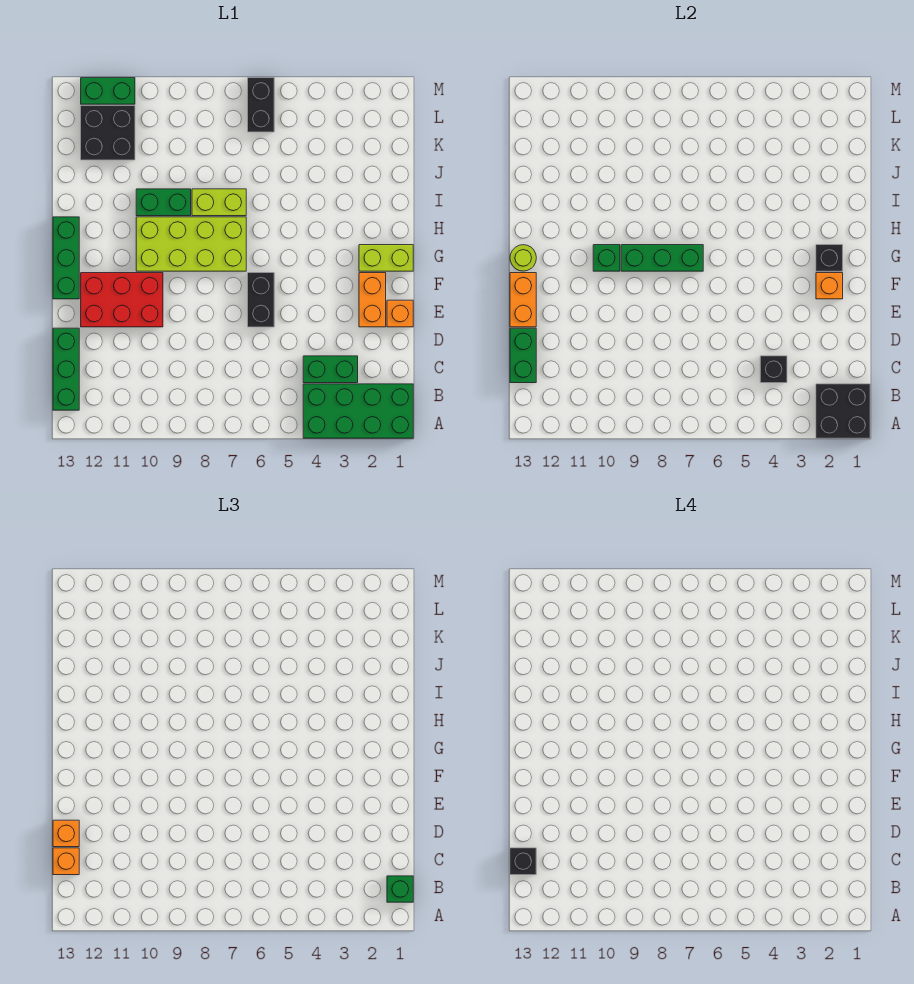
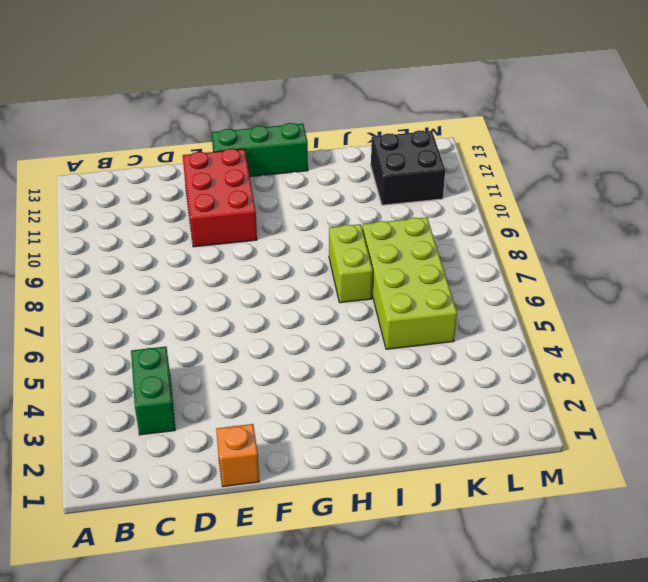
lime brick J5:K8 level 1 -> lime brick G7:H10 level 1
none -> green brick A1:B4 level 1
none -> green brick B13:D13 level 1
none -> orange brick E2:F2 level 1

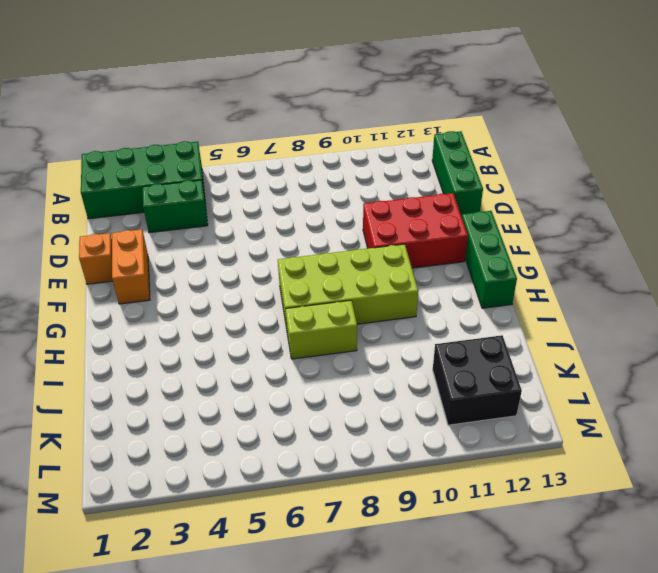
none -> black brick E6:F6 level 1
none -> lime brick G1:G2 level 1
none -> green brick I9:I10 level 1

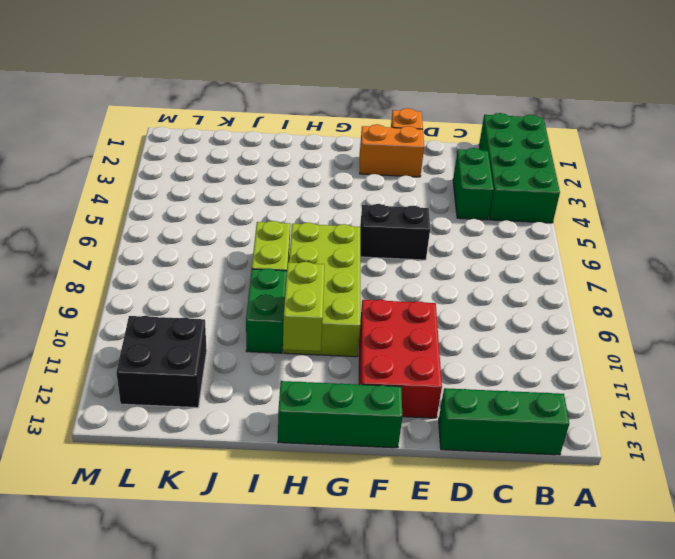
lime brick H10:H11 level 2 -> lime brick G1:G2 level 1
none -> black brick L6:M6 level 1
none -> green brick M11:M12 level 1
none -> black brick A1:B2 level 2

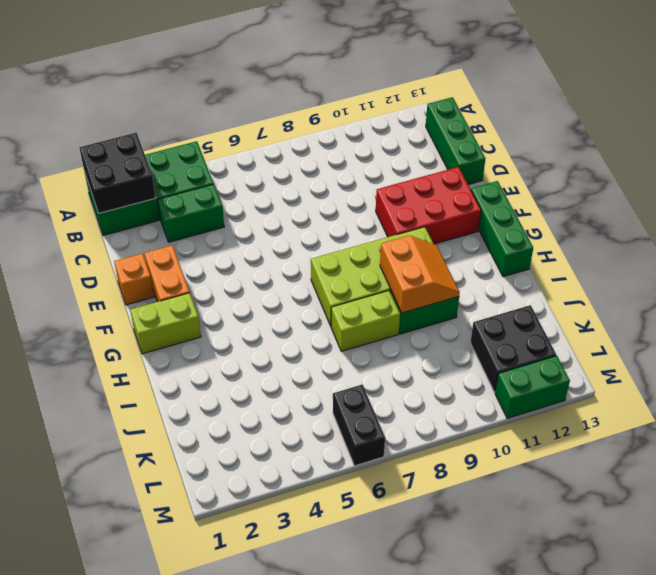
orange slope H9:I10 level 2 top 9 -> none
none -> black brick E6:F6 level 1
none -> black brick C4 level 2
none -> green brick C13:D13 level 2

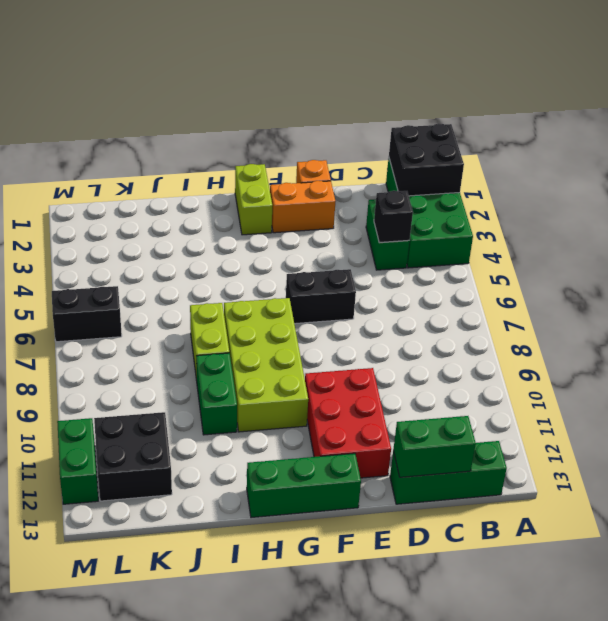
none -> orange brick E13:F13 level 2
none -> orange brick F2 level 2
none -> black brick G2 level 2

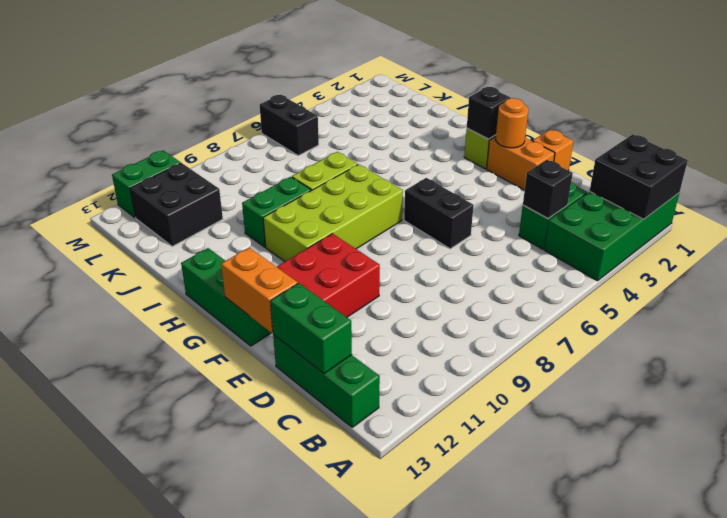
orange round brick F2 level 2 -> orange brick F2 level 2
none -> green brick G7:G9 level 2
none -> green brick G10 level 2
none -> lime round brick G13 level 2

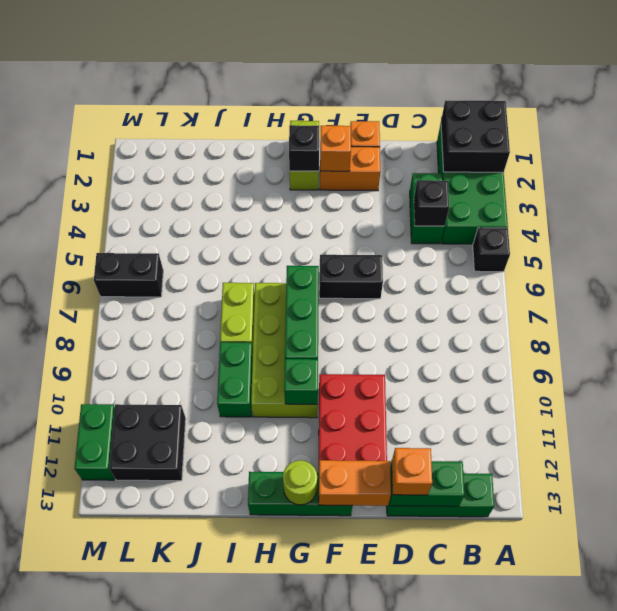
black brick A5 level 1 -> black brick C13 level 4
none -> green brick B1 level 3
none -> orange brick C13 level 3

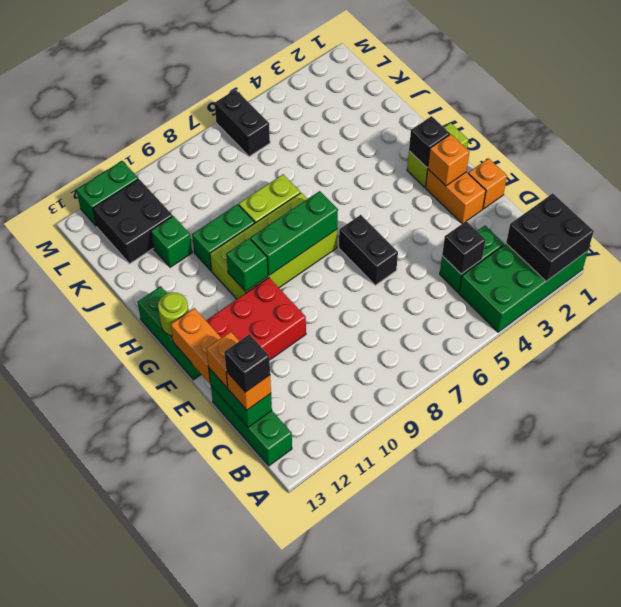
green brick J11 level 1 -> green brick B1 level 3

